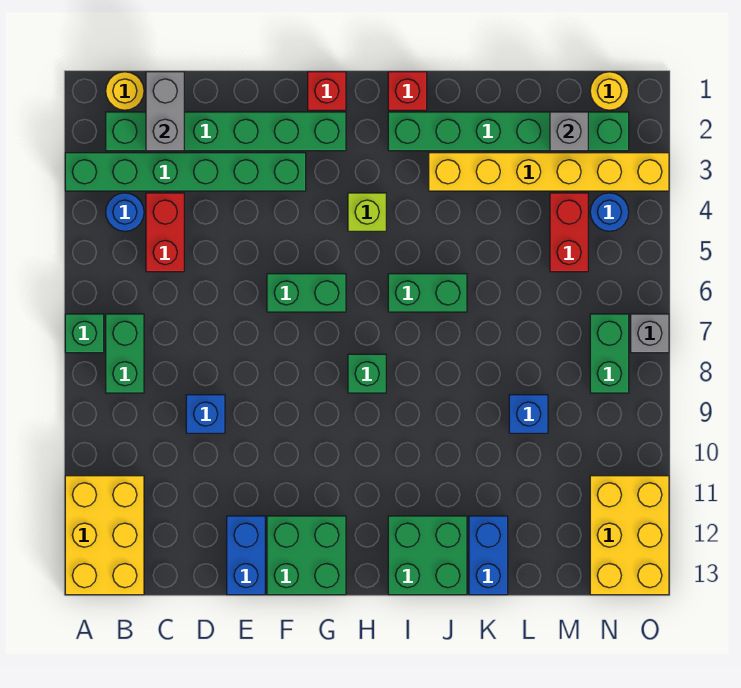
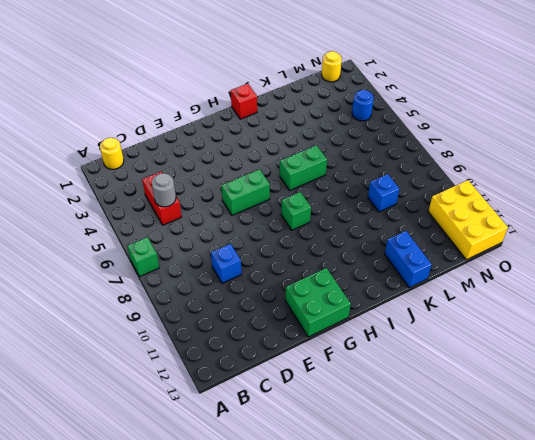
grey round brick C5 level 2 -> none
none -> green brick A3:F3 level 1
none -> yellow brick A11:B13 level 1
none -> green brick B2:G2 level 1
none -> blue round brick B4 level 1

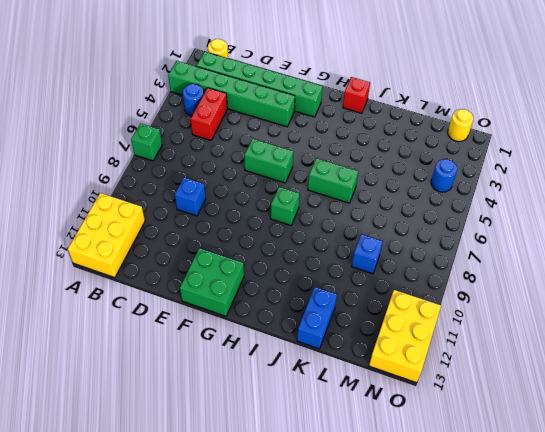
none -> green brick B7:B8 level 1
none -> blue brick E12:E13 level 1
none -> red brick G1 level 1
none -> lime brick H4 level 1

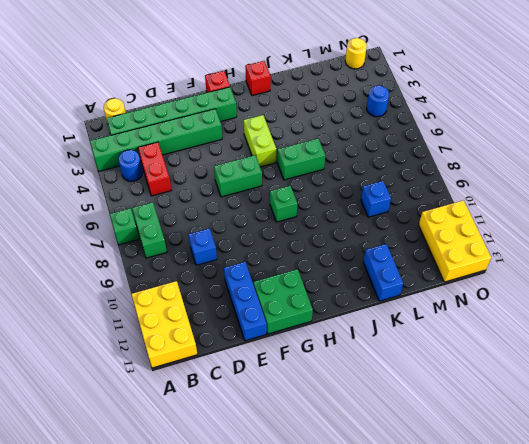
blue brick E11:E13 level 1 -> blue brick E12:E13 level 1
lime brick H4:H5 level 1 -> lime brick H4 level 1
none -> green brick I2:N2 level 1
none -> green brick I12:J13 level 1
none -> yellow brick J3:O3 level 1
none -> red brick M4:M5 level 1

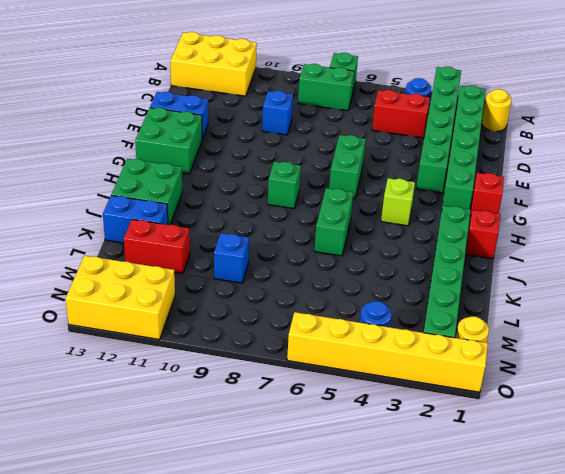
red brick L11:L12 level 1 -> red brick M4:M5 level 1
yellow brick O1:O6 level 1 -> yellow brick J3:O3 level 1
none -> green brick N7:N8 level 1
none -> grey brick O7 level 1
none -> grey brick C1:C2 level 2
none -> grey brick M2 level 2

